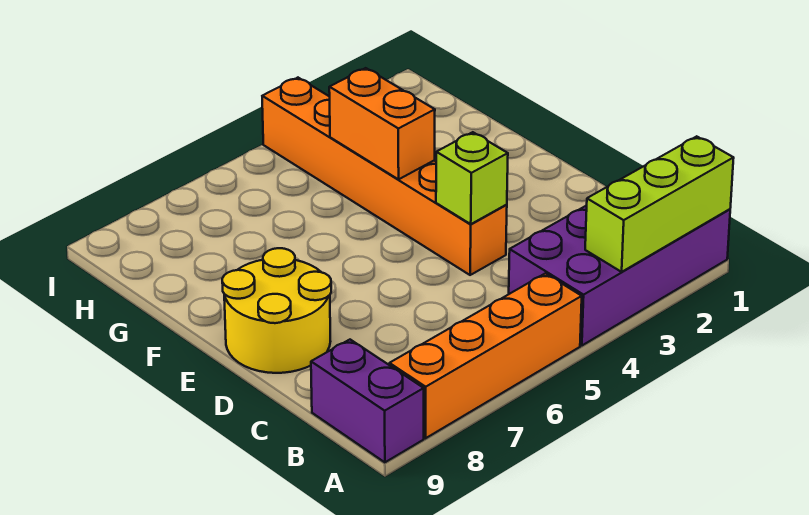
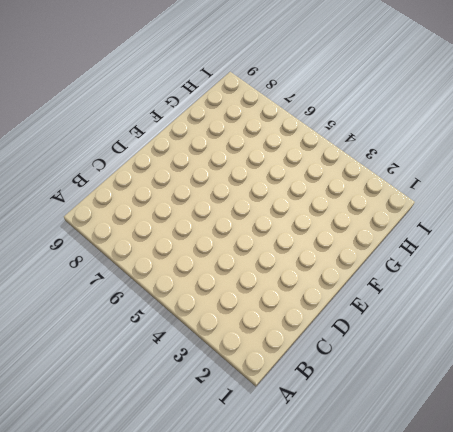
none -> purple brick A1:B4 level 1
none -> orange brick A5:A8 level 1

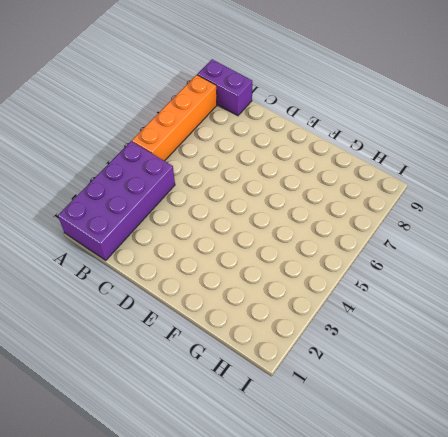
none -> orange brick D4:I4 level 1
none -> yellow round brick D8:E9 level 1

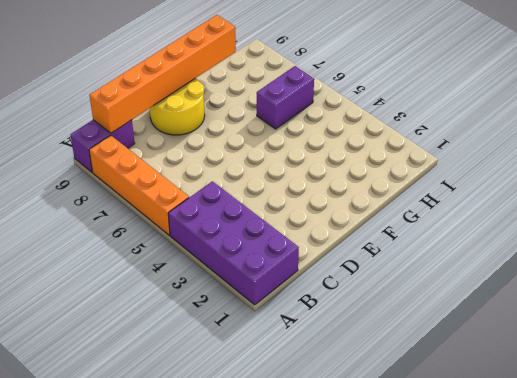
orange brick B9:G9 level 2 -> orange brick D4:I4 level 1
purple brick G6:H6 level 1 -> none
none -> lime brick A1:A3 level 2
none -> lime brick D4 level 2

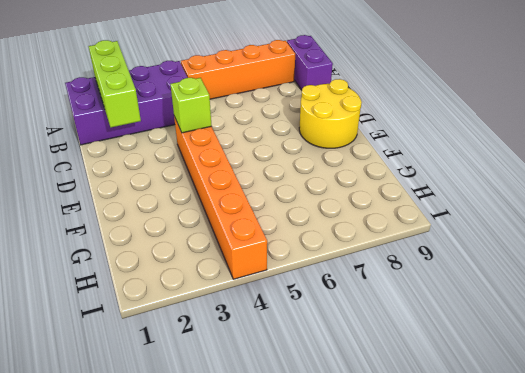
lime brick A2:C2 level 2 -> lime brick A1:A3 level 2
none -> orange brick F4:G4 level 2

